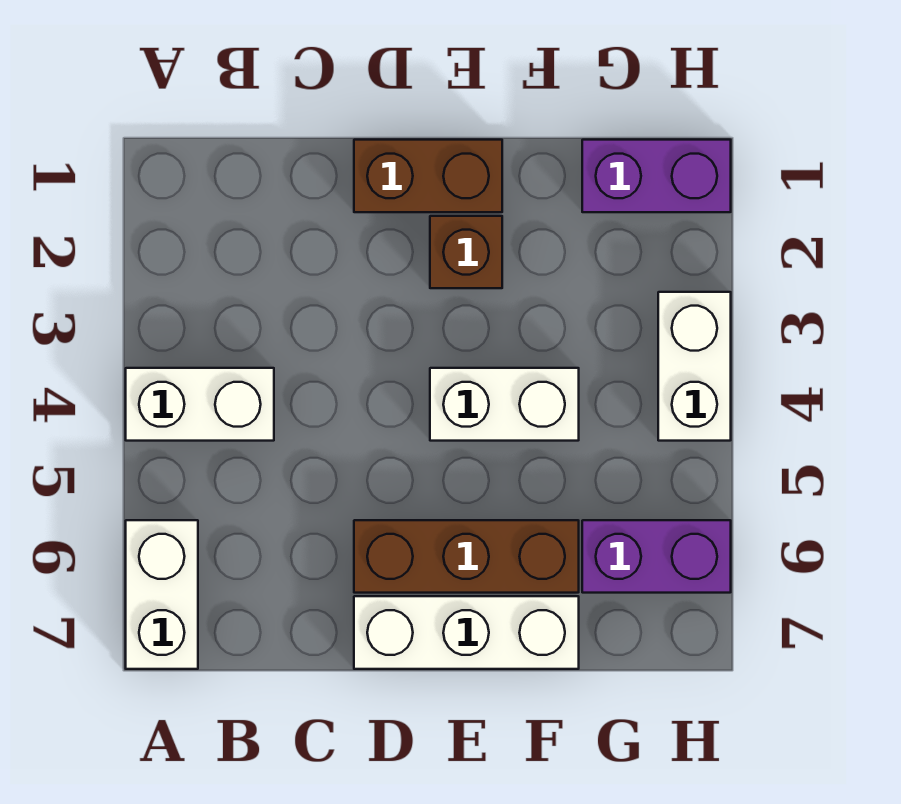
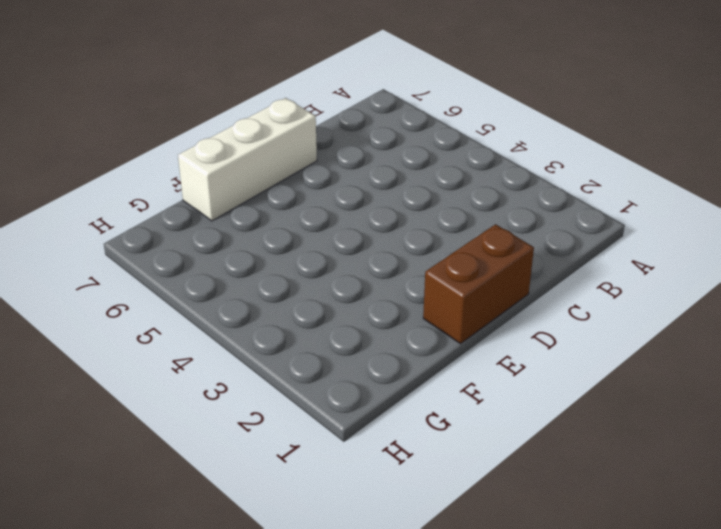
none -> white brick A4:B4 level 1
none -> white brick A6:A7 level 1

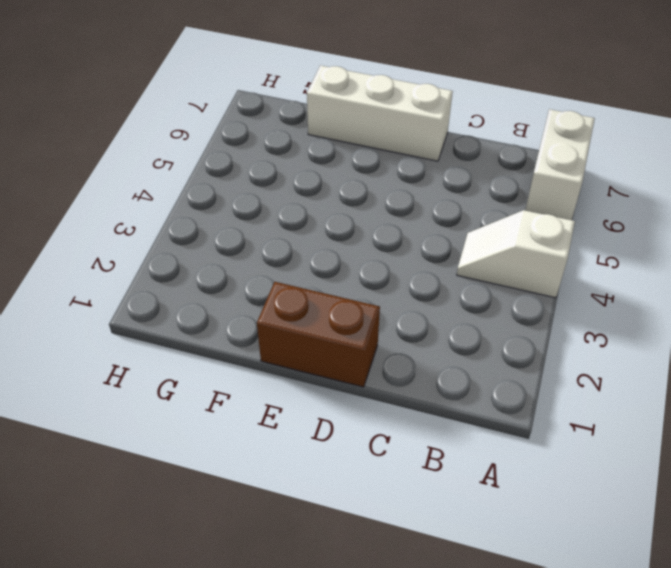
white slope A4:B4 level 1 top A -> white brick A4:B4 level 1
none -> brown brick D6:F6 level 1
none -> brown brick E2 level 1

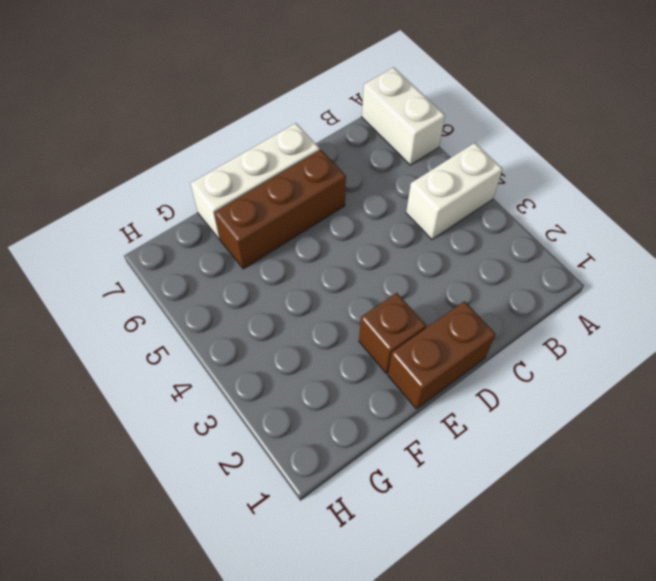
none -> white brick E4:F4 level 1
none -> purple brick G1:H1 level 1

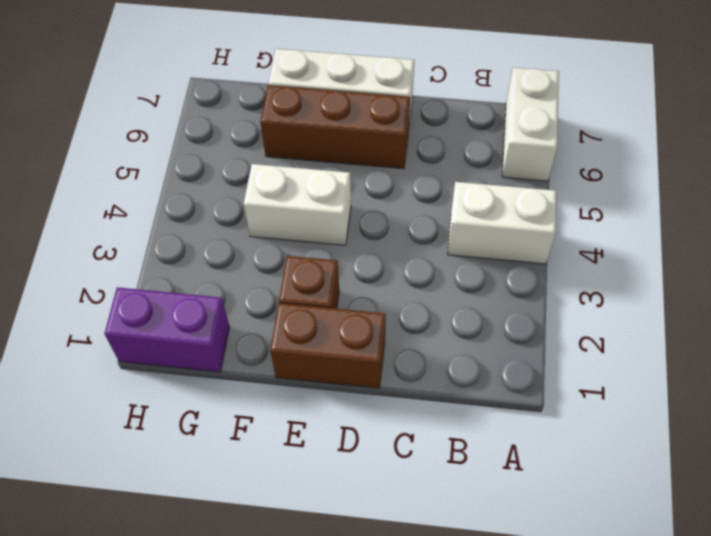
none -> purple brick G6:H6 level 1
none -> white brick H3:H4 level 1

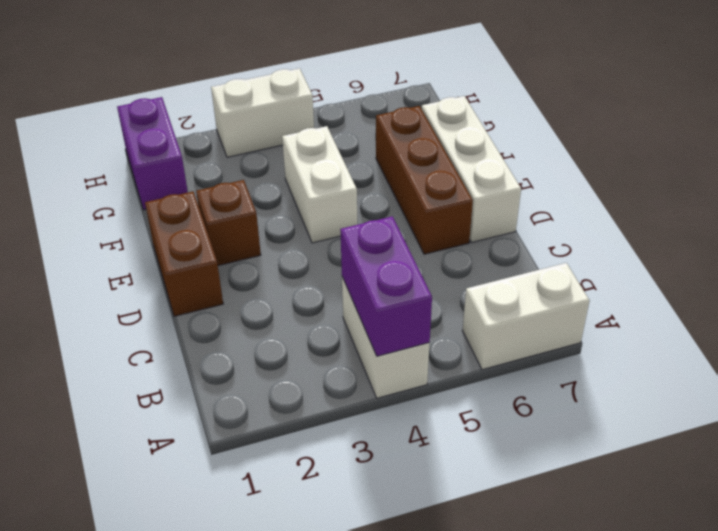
purple brick A4:B4 level 2 -> purple brick G6:H6 level 1

